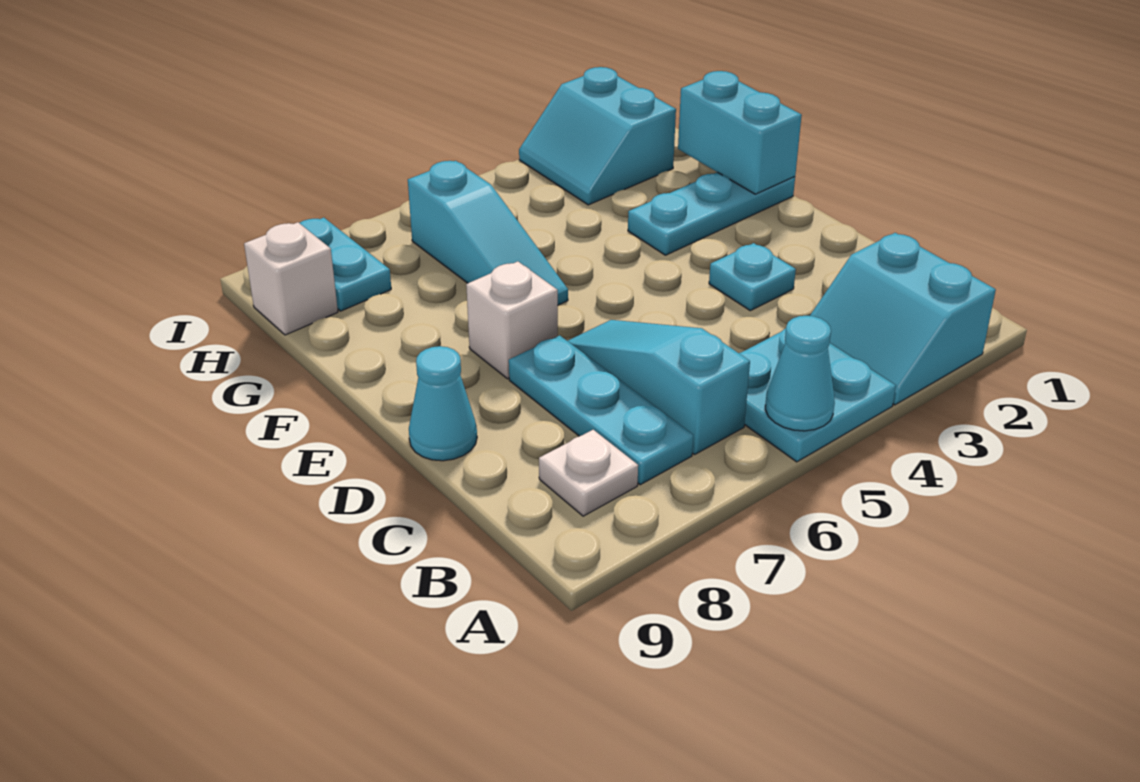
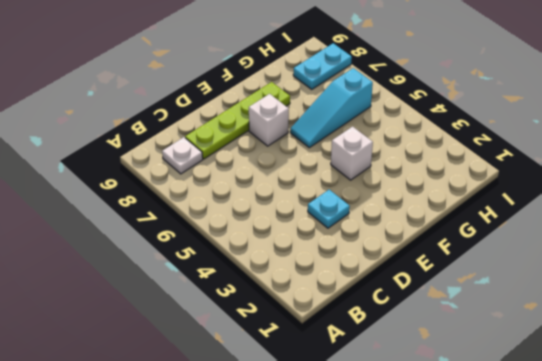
lime plate C8:F8 level 1 -> none
white brick F4 level 1 -> white brick H9 level 1
none -> cyan slope A2:B3 level 1 top 2
none -> cyan plate A4:B5 level 1
none -> cyan slope B6:D6 level 1 top B

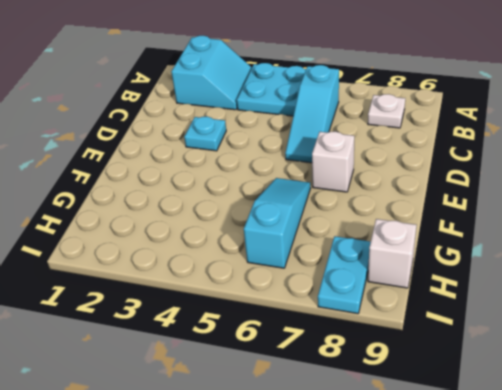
none -> cyan plate B7:D7 level 1
none -> cyan cone D9 level 1
none -> cyan plate F1:F3 level 1

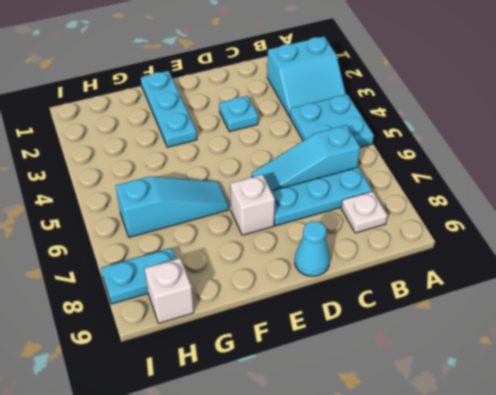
none -> cyan slope H2:I3 level 1 top 2
none -> cyan cone A5 level 2
none -> cyan brick F1:G1 level 2

